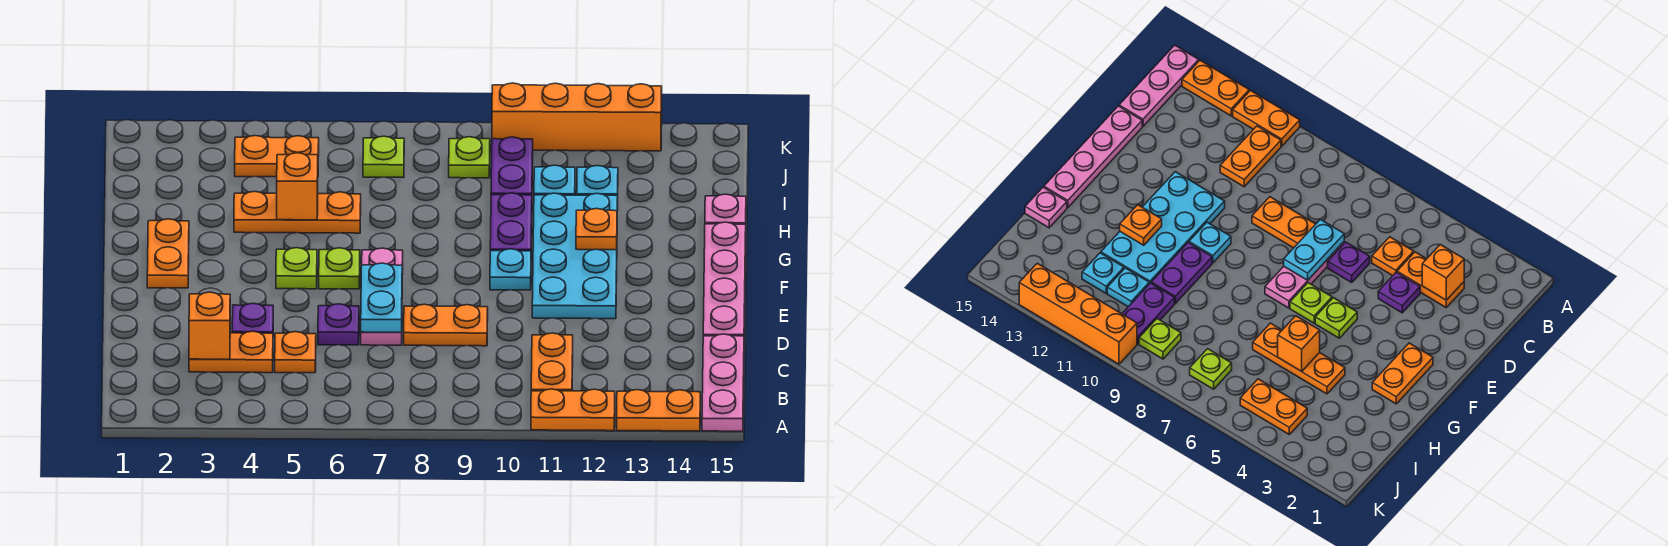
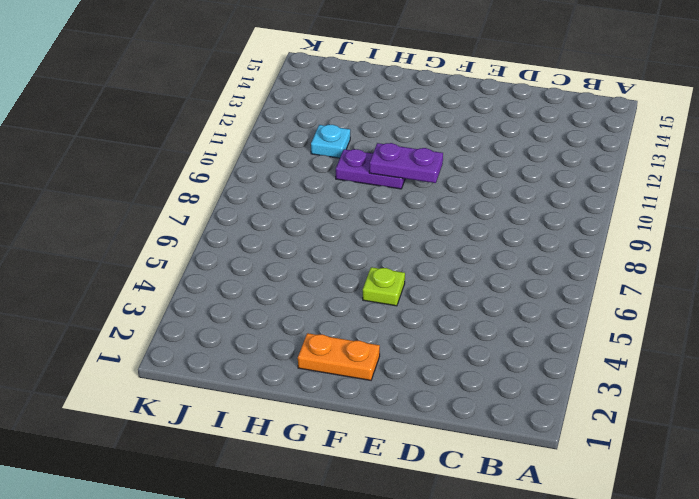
purple plate F10:G10 level 2 -> purple plate I10:J10 level 1
none -> orange plate A11:A12 level 1
none -> orange plate A13:A14 level 1
none -> pink plate A15:C15 level 1
none -> orange plate B11:C11 level 1

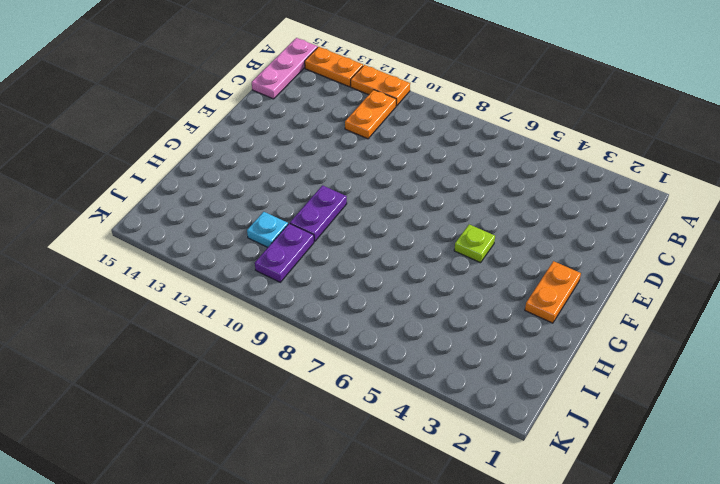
none -> orange plate C3:C4 level 1
none -> orange plate C5 level 1
none -> purple plate D4 level 1
none -> purple plate D6 level 1

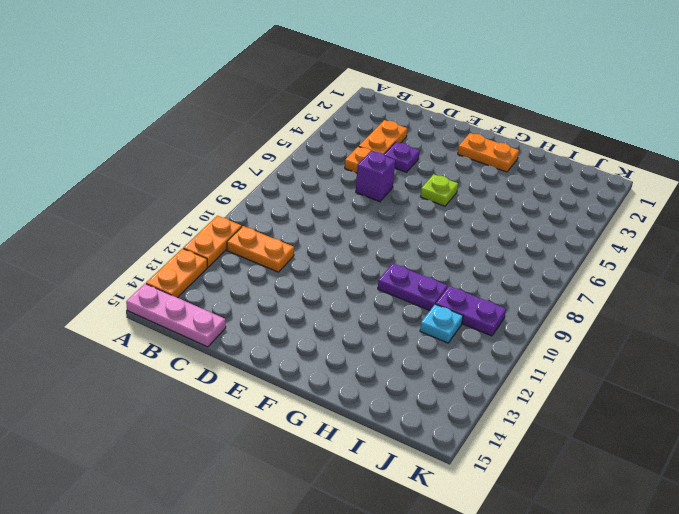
purple brick D6 level 1 -> purple plate D6 level 1
none -> pink plate D7:F7 level 1
none -> orange plate D8:D9 level 1
none -> pink plate D15:G15 level 1
none -> cyan plate E11:H12 level 1

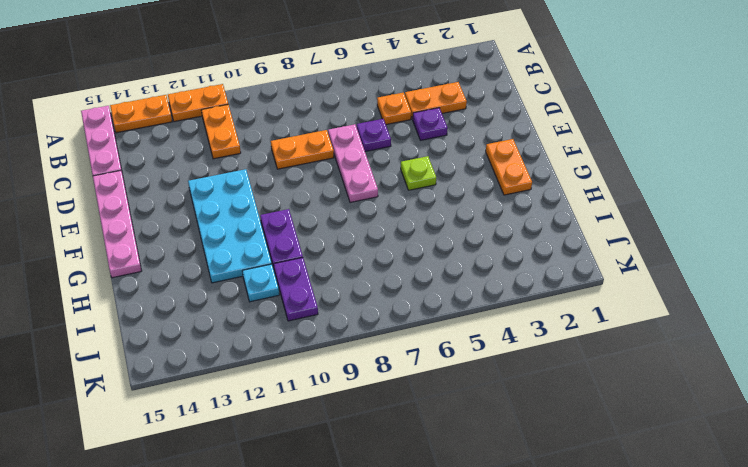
none -> lime plate F6 level 1
none -> cyan plate F10 level 1
none -> orange plate H4:H6 level 1
none -> pink plate H15 level 1

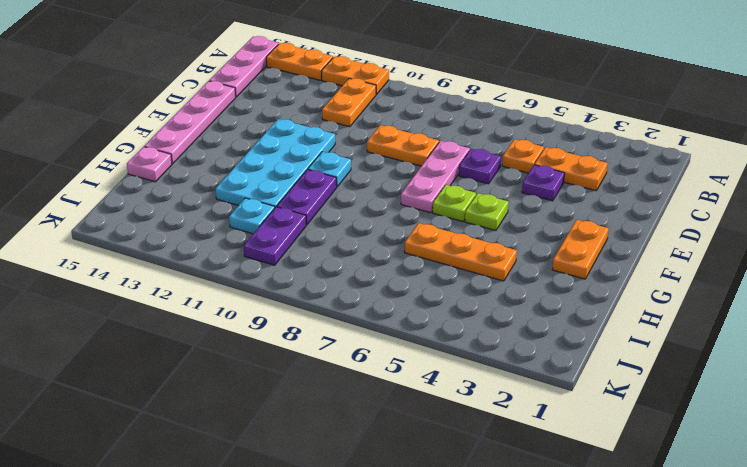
none -> cyan plate I12 level 1
none -> orange plate J4:J5 level 1
none -> lime plate J7 level 1
none -> lime plate J9 level 1

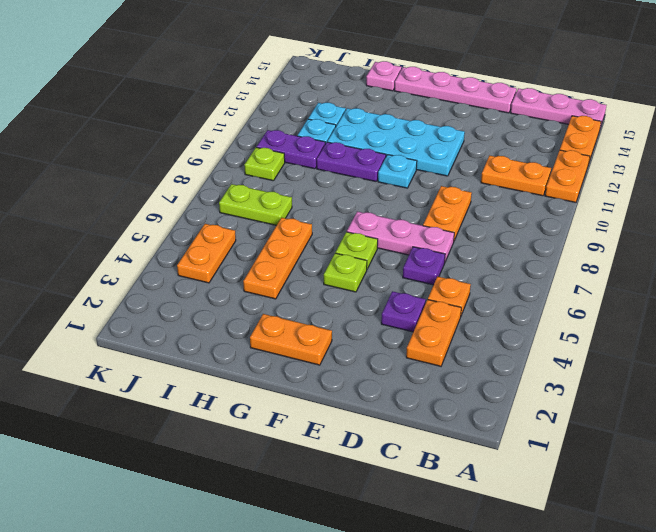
lime plate I7:J7 level 1 -> lime plate J7 level 1
none -> orange brick K10:K13 level 1
none -> orange brick C3 level 2
none -> cyan plate D7:E7 level 2
none -> orange plate G12 level 2

